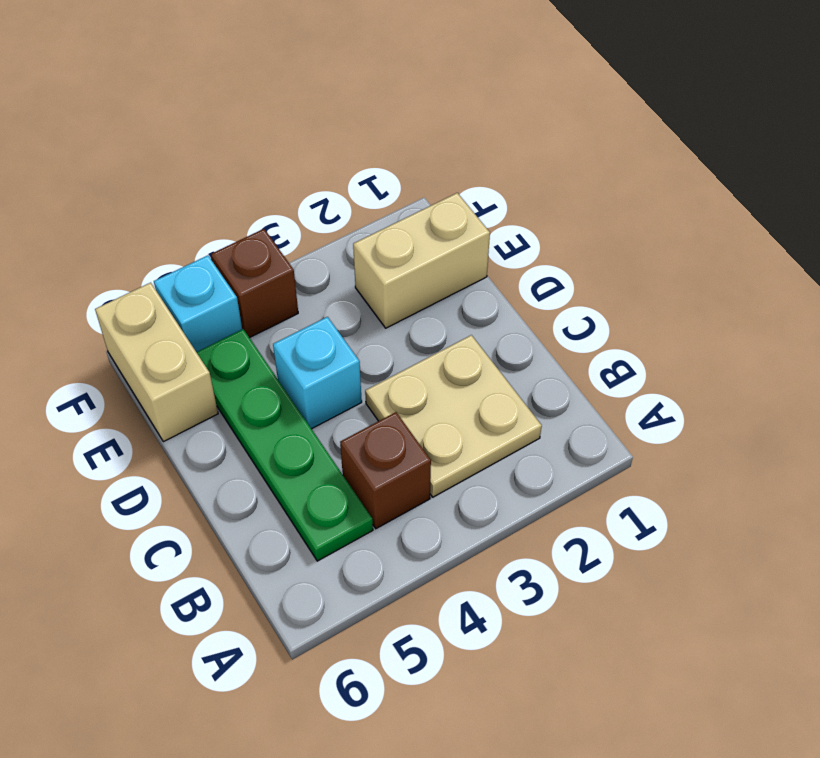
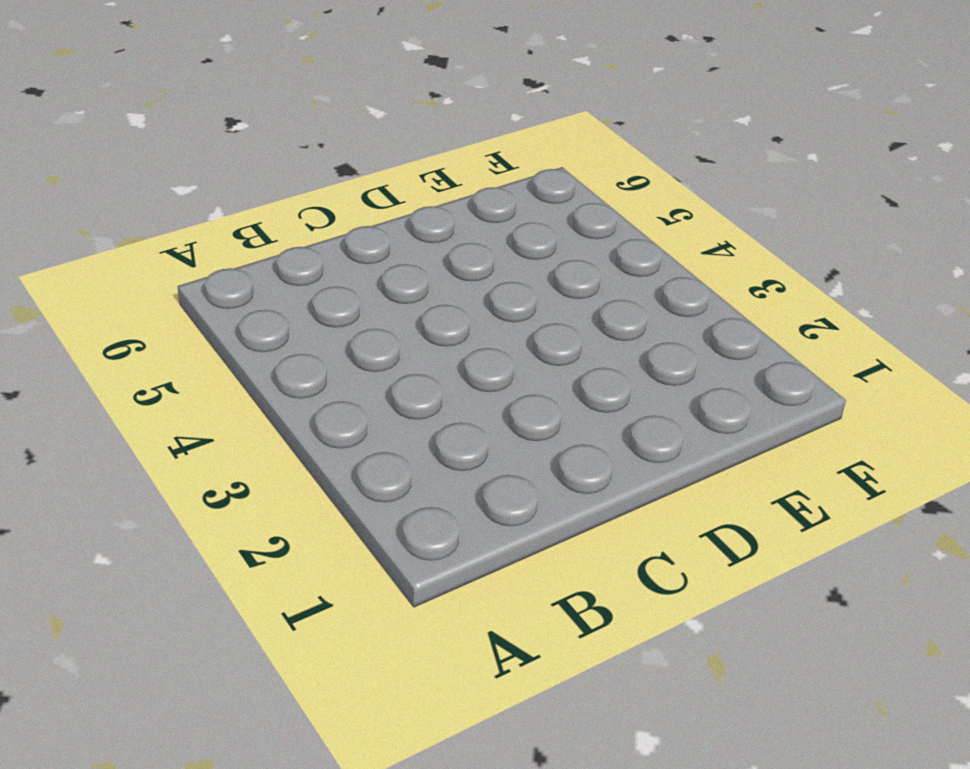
none -> tan plate B2:C3 level 1
none -> brown brick B4 level 1

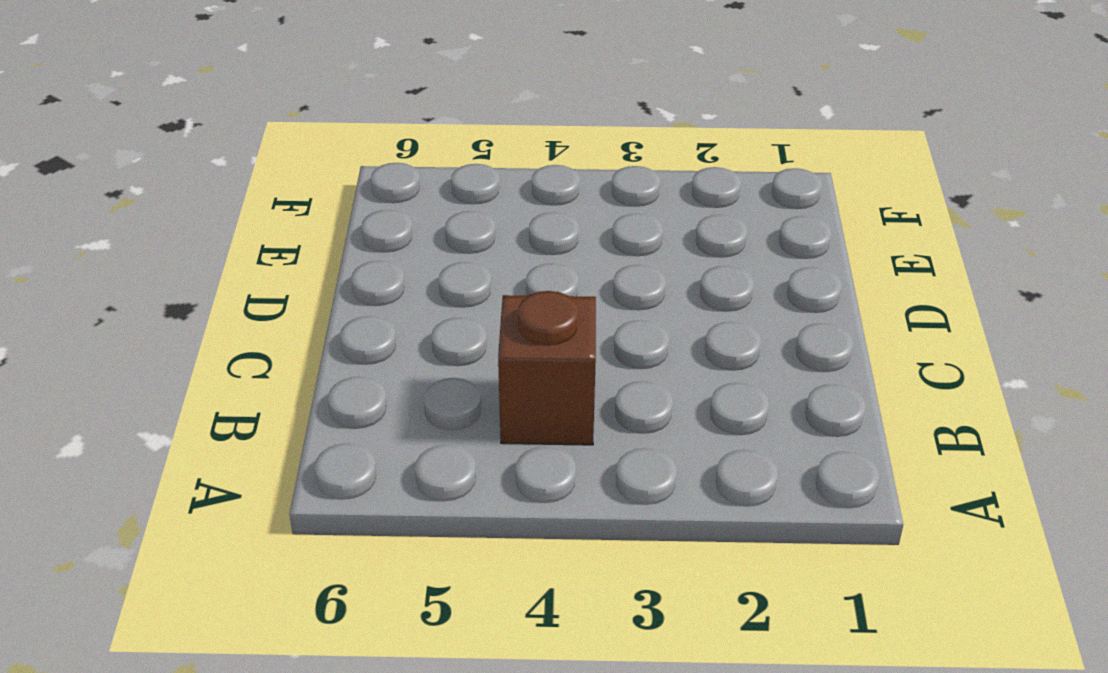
none -> tan plate B2:C3 level 1
none -> green plate B5:E5 level 1

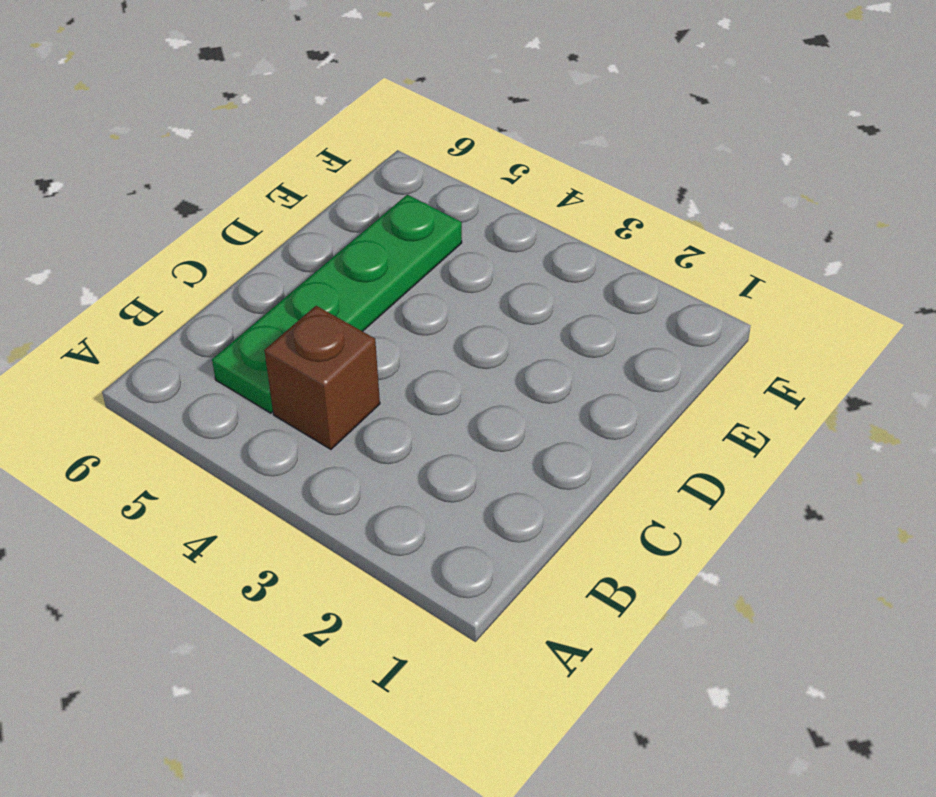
none -> tan plate B2:C3 level 1
none -> cyan brick D4 level 1

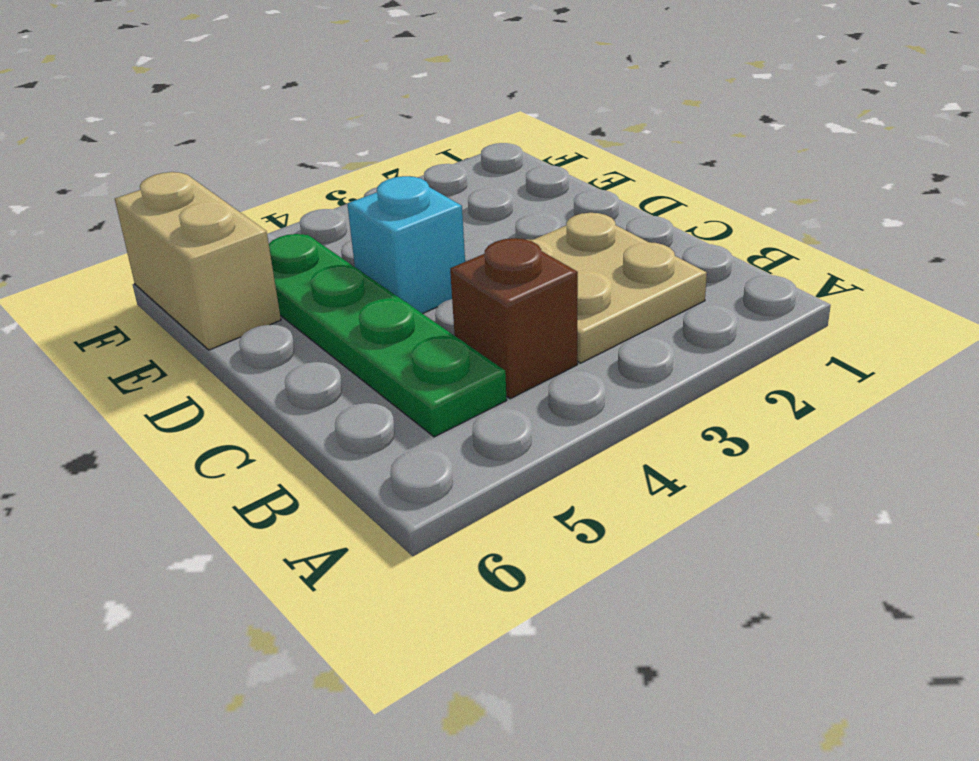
none -> tan brick E1:E2 level 1
none -> brown brick F4 level 1

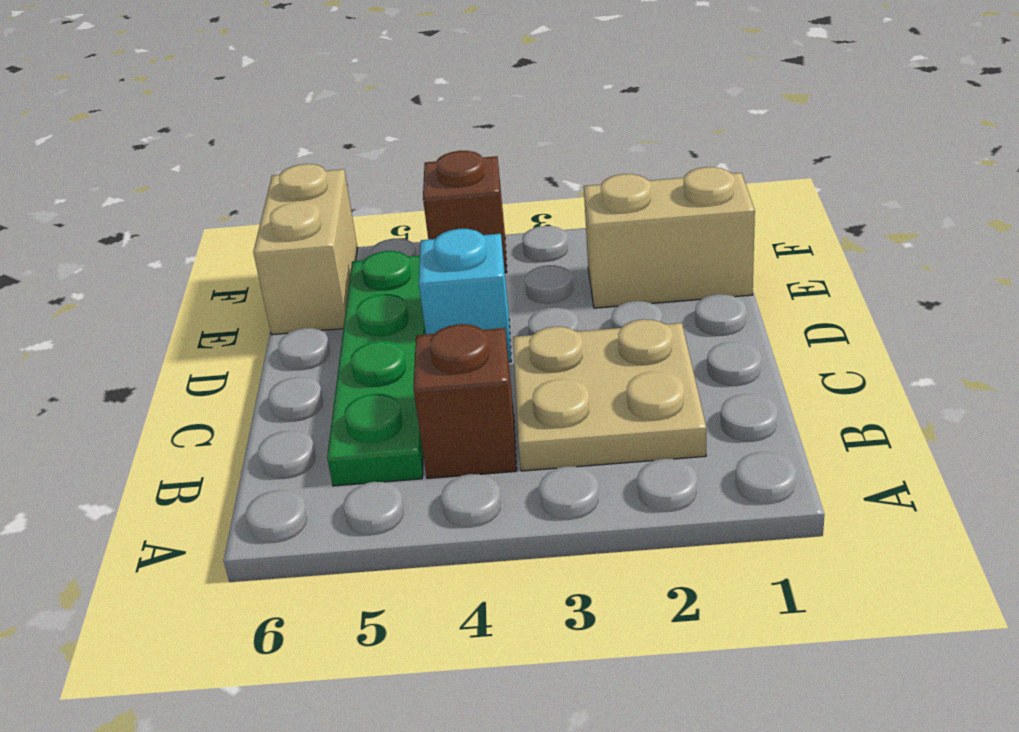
none -> cyan brick F5 level 1

